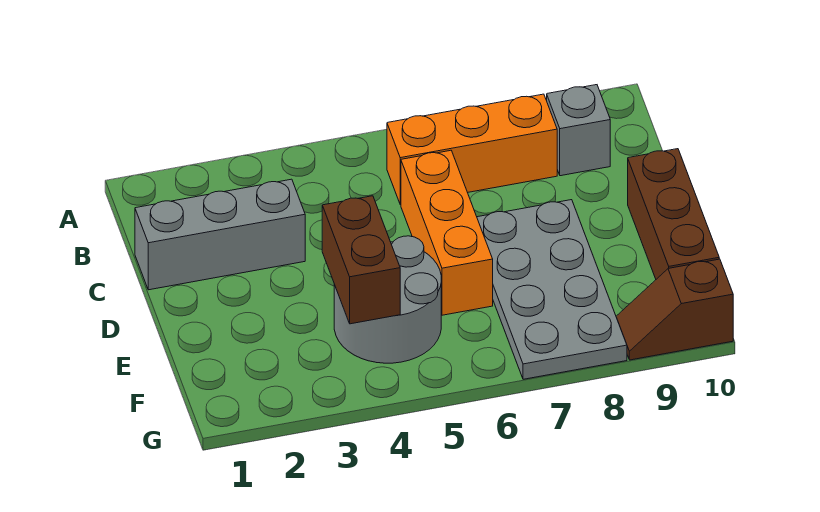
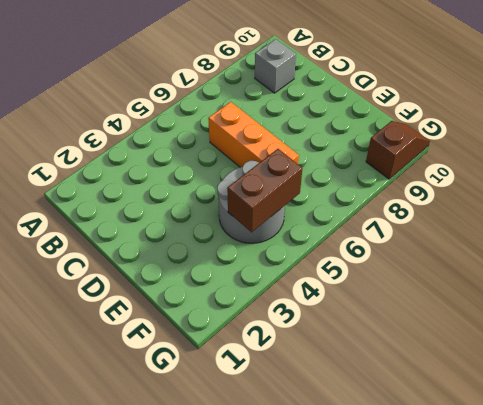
brown brick F4:F5 level 2 -> brown brick E4:F4 level 2
brown slope G9:G10 level 1 top 9 -> brown slope G9:G10 level 1 top 10
none -> orange brick B6:B8 level 1
none -> grey brick C1:C3 level 1

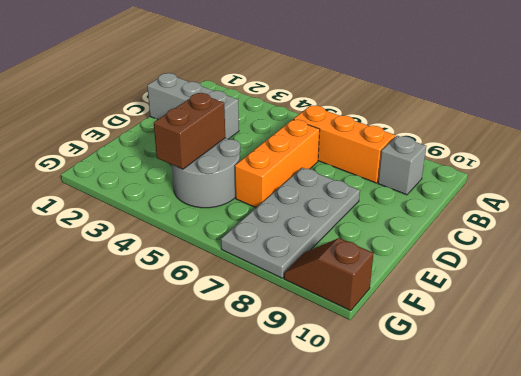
none -> brown brick D10:F10 level 1

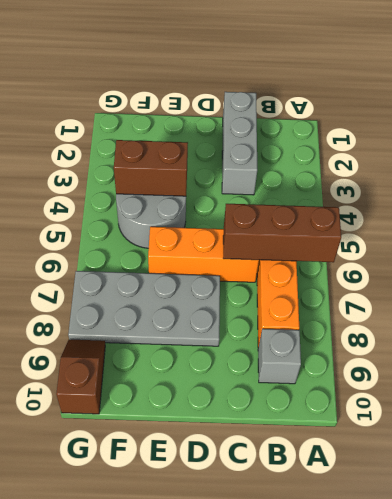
brown brick A6:C6 level 2 -> brown brick D10:F10 level 1

